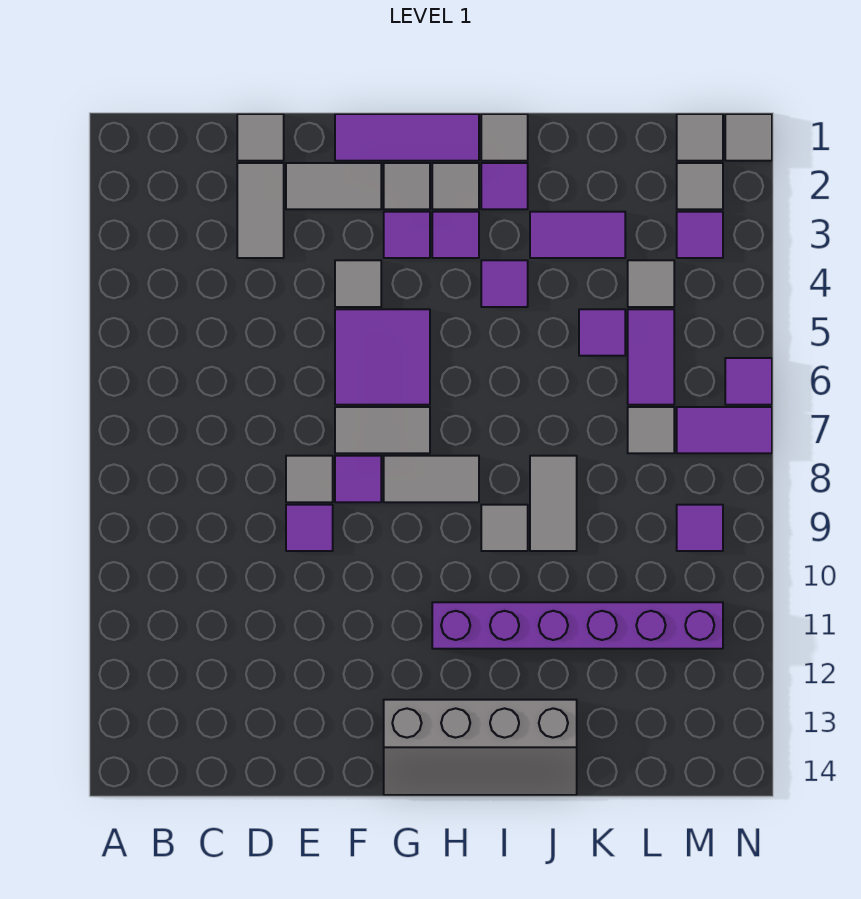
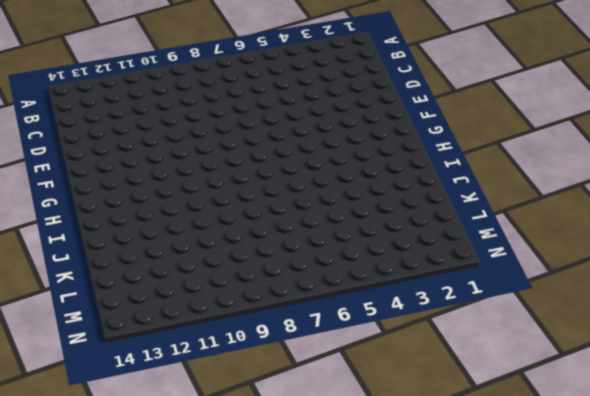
none -> grey tile D1 level 1
none -> grey tile D2:D3 level 1
none -> grey tile E2:F2 level 1
none -> grey tile E8 level 1

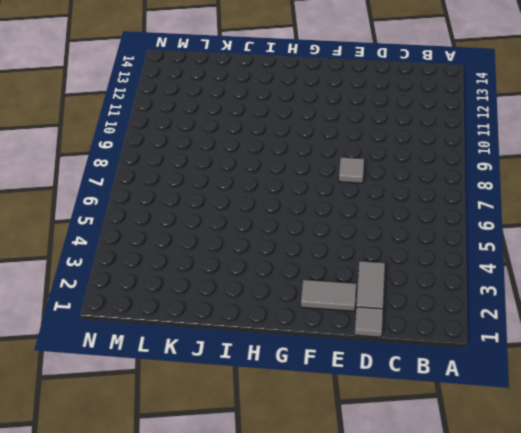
none -> purple tile E9 level 1
none -> purple tile F1:H1 level 1
none -> grey tile F4 level 1
none -> purple tile F5:G6 level 1

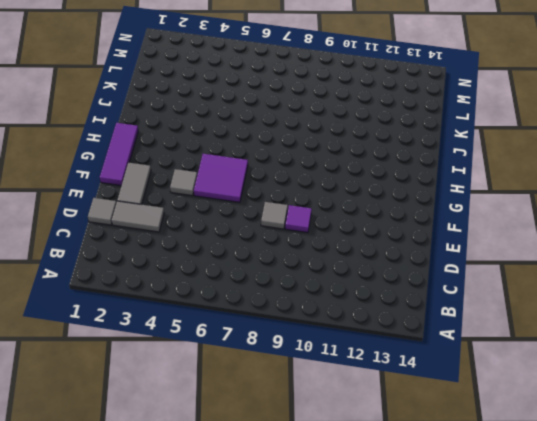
none -> grey tile F7:G7 level 1
none -> purple tile F8 level 1
none -> grey tile G2 level 1
none -> purple tile G3 level 1

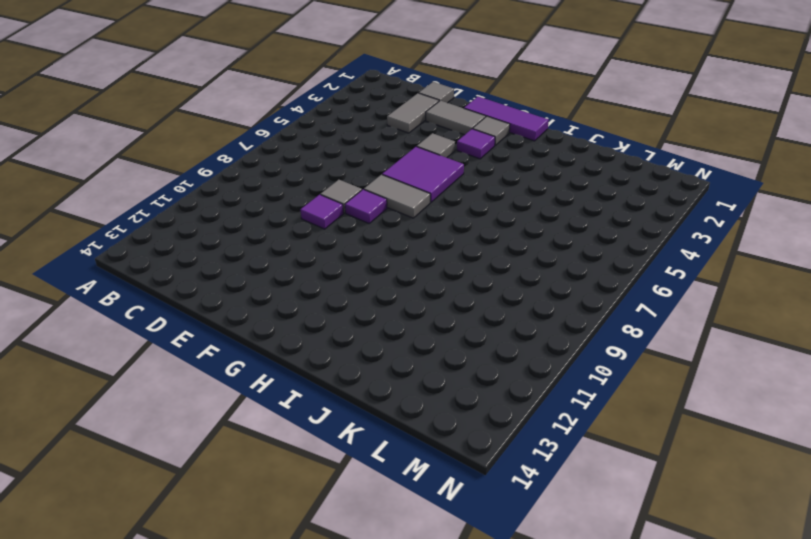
none -> grey tile G8:H8 level 1
none -> grey slope G13:J14 level 1 top 13
none -> grey tile H2 level 1
none -> purple tile H3 level 1

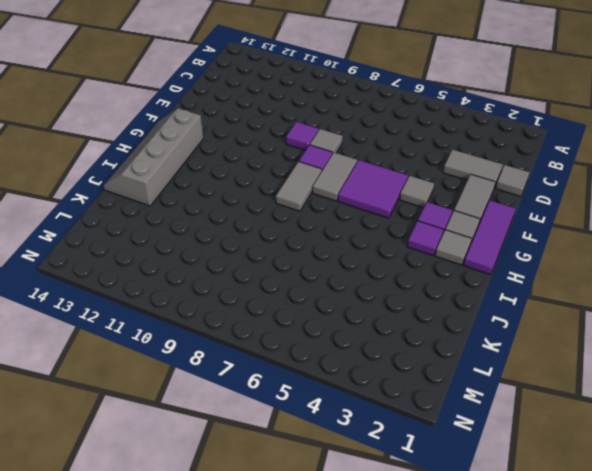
none -> purple brick H11:M11 level 1
none -> grey tile I1 level 1
none -> purple tile I2 level 1
none -> purple tile I4 level 1

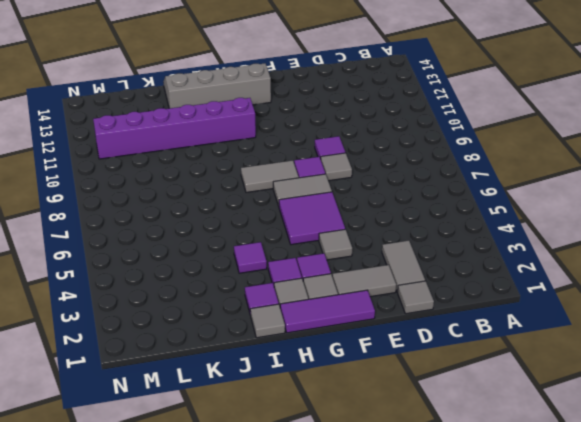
none -> grey tile I9 level 1
none -> purple tile J3:K3 level 1
none -> grey tile J8:J9 level 1
none -> purple tile K5 level 1

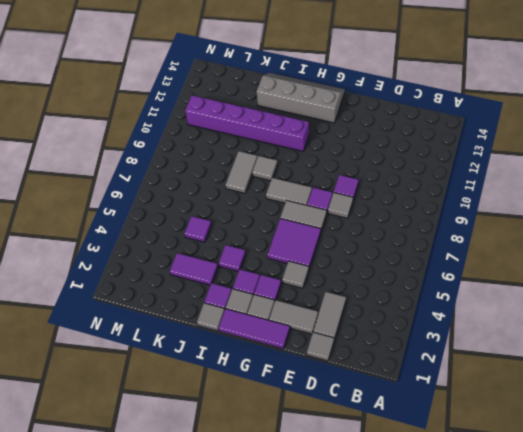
none -> grey tile L4 level 1
none -> purple tile L5:L6 level 1
none -> grey tile L7 level 1
none -> grey tile M1 level 1

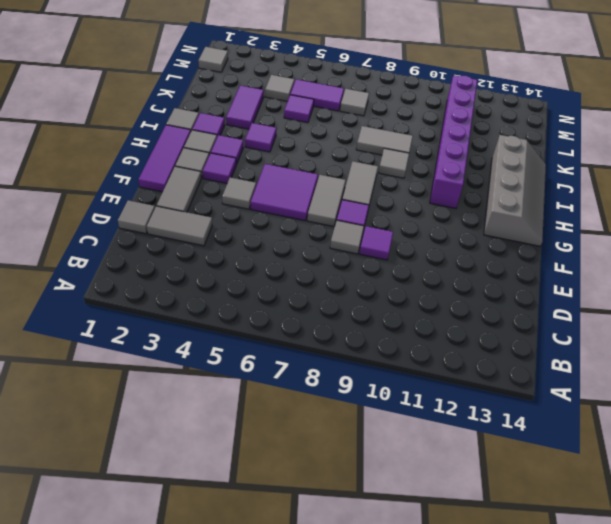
none -> grey tile M2 level 1
none -> purple tile M3 level 1
none -> purple tile M7:N7 level 1
none -> purple tile M9 level 1

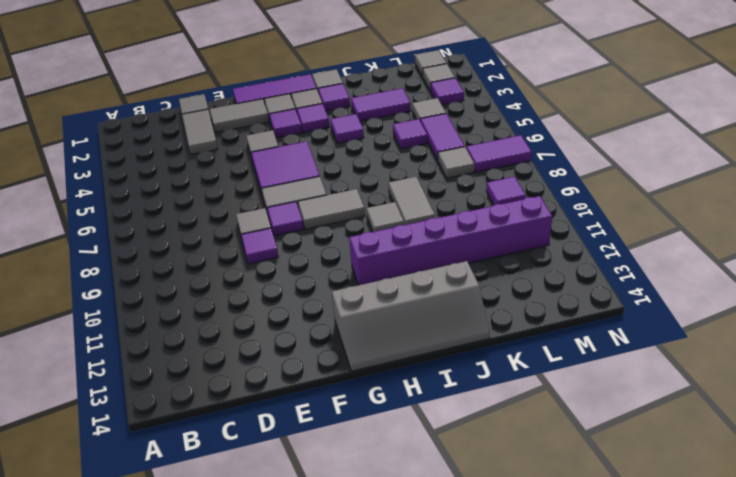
none -> grey tile N1 level 1
none -> purple tile N6 level 1

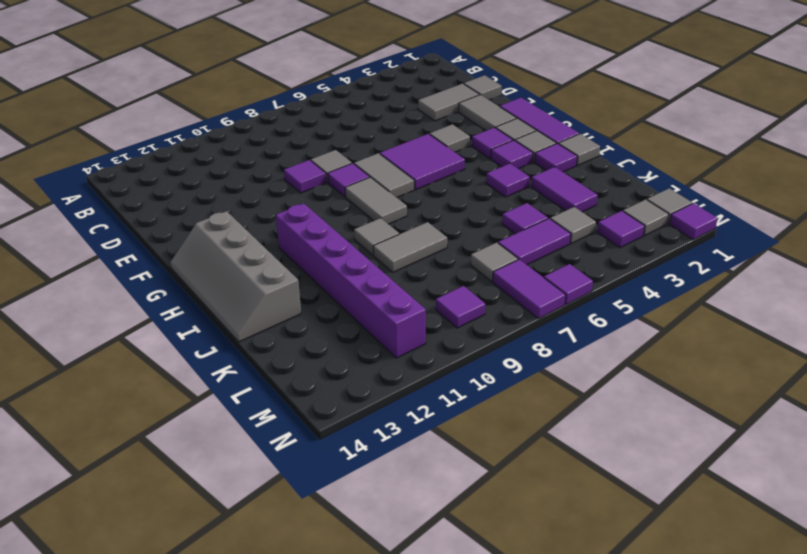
purple tile N1 level 1 -> grey tile N1 level 1

